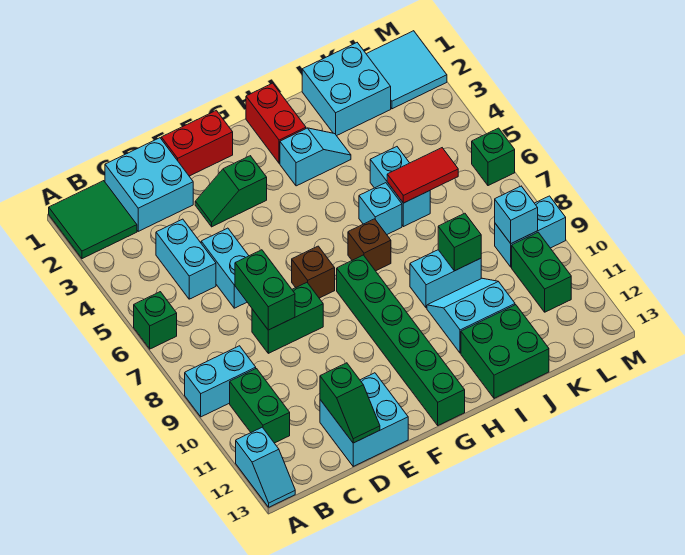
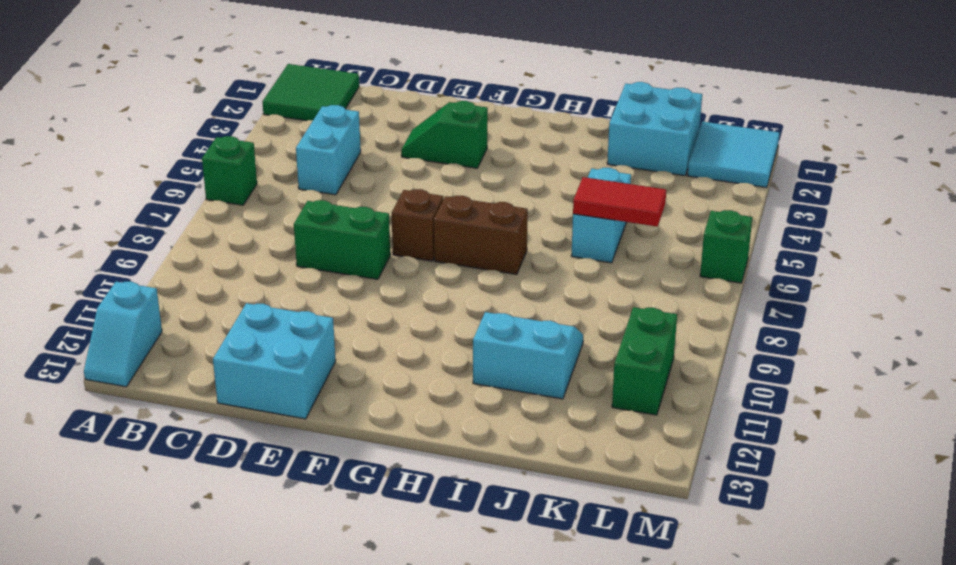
brown brick G7:H7 level 1 -> brown brick H7 level 1
none -> cyan brick A9:B9 level 1
none -> green brick B10:B11 level 1
none -> cyan brick C1:D2 level 1
none -> cyan brick D5:D6 level 1

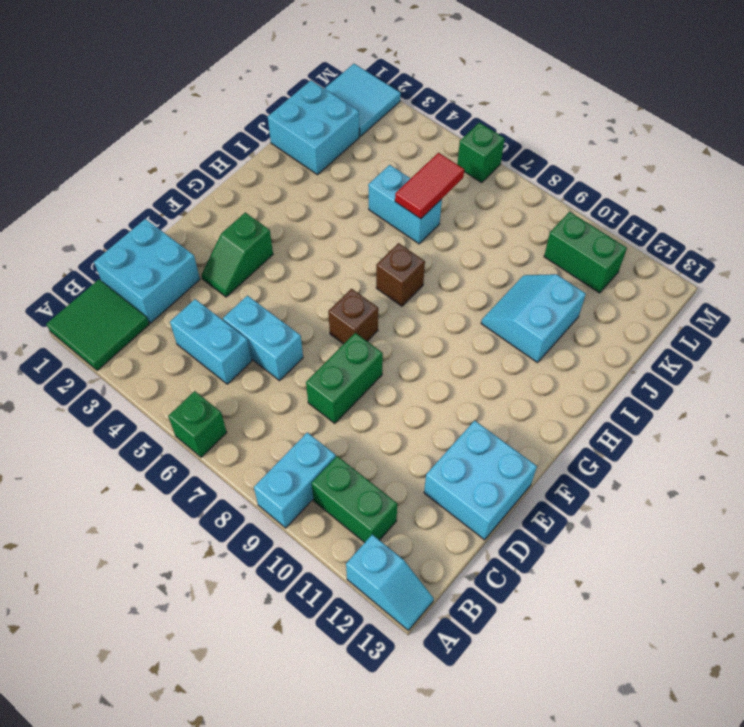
none -> red brick E1:F1 level 1
none -> green brick G8:G13 level 1
none -> red brick H1:H2 level 1
none -> cyan slope H3:I3 level 1 top H

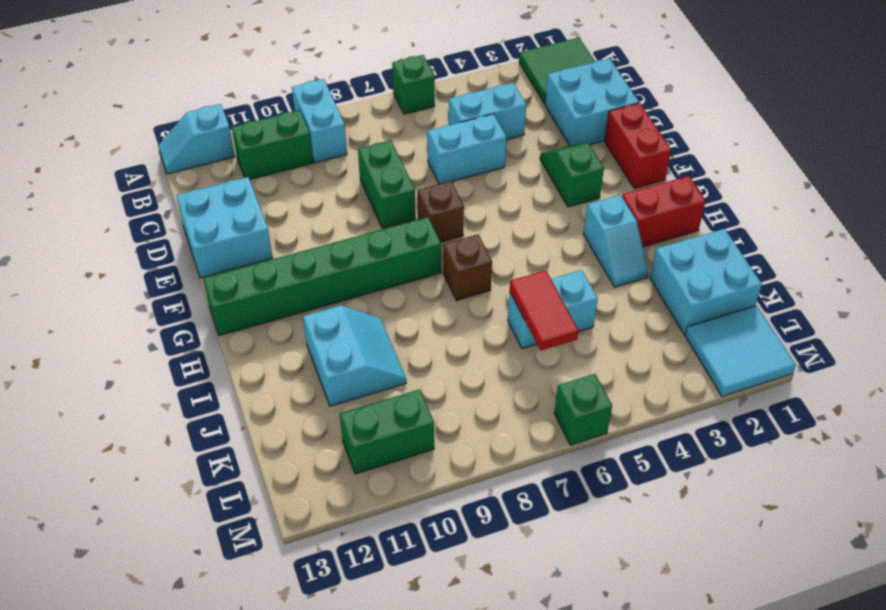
none -> cyan brick I6 level 1
none -> cyan brick I9:J9 level 1
none -> green brick I12:J13 level 1
none -> cyan brick L9:M9 level 1

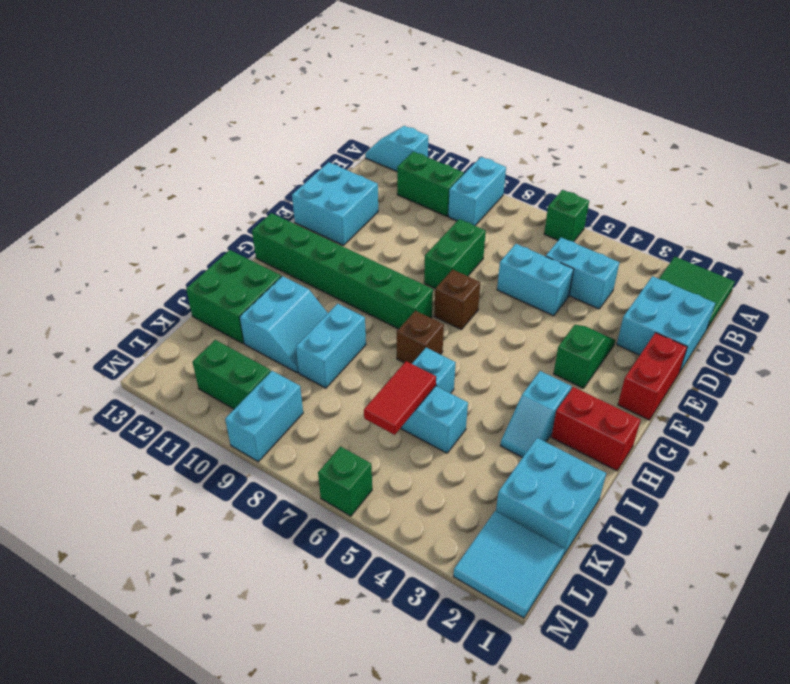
none -> green brick D7:D8 level 2
none -> green slope D12:D13 level 2 top 12
none -> green brick J9 level 2
none -> cyan brick L9 level 2

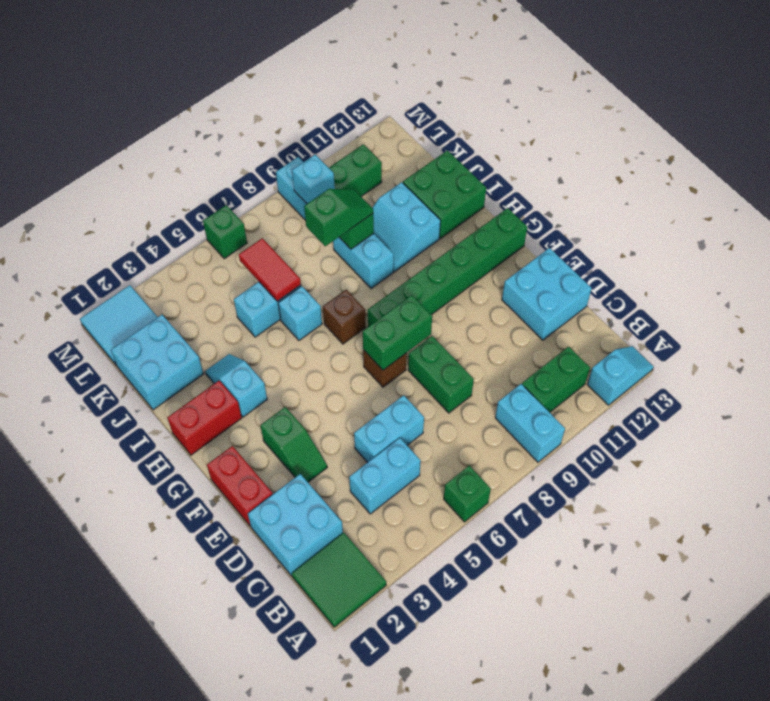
green brick F7:F8 level 2 -> green brick D7:D8 level 2
green slope J8:J9 level 3 top 8 -> green slope D12:D13 level 2 top 12

